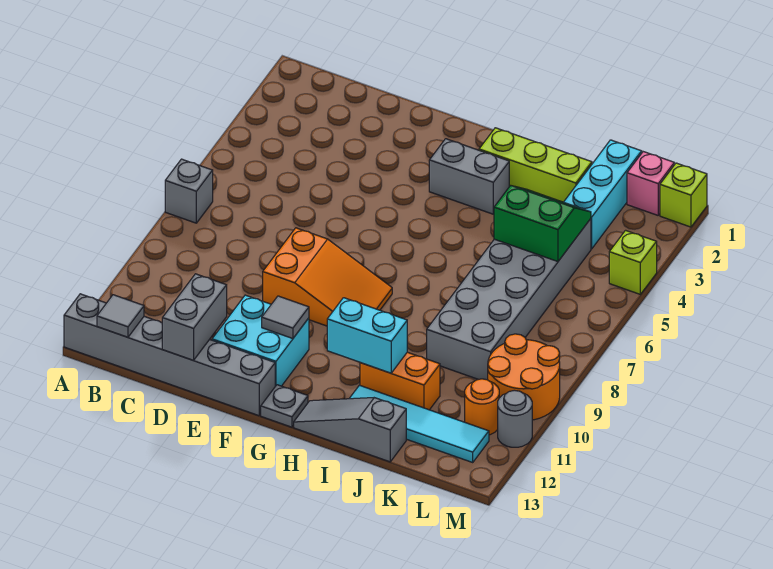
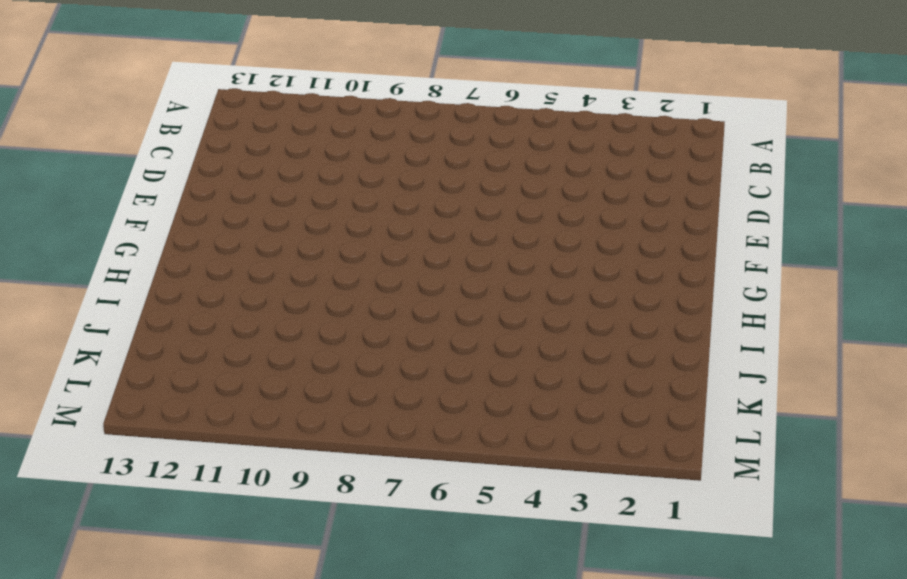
none -> grey brick A7 level 1
none -> grey brick A13:F13 level 1
none -> orange slope E8:G9 level 1 top E

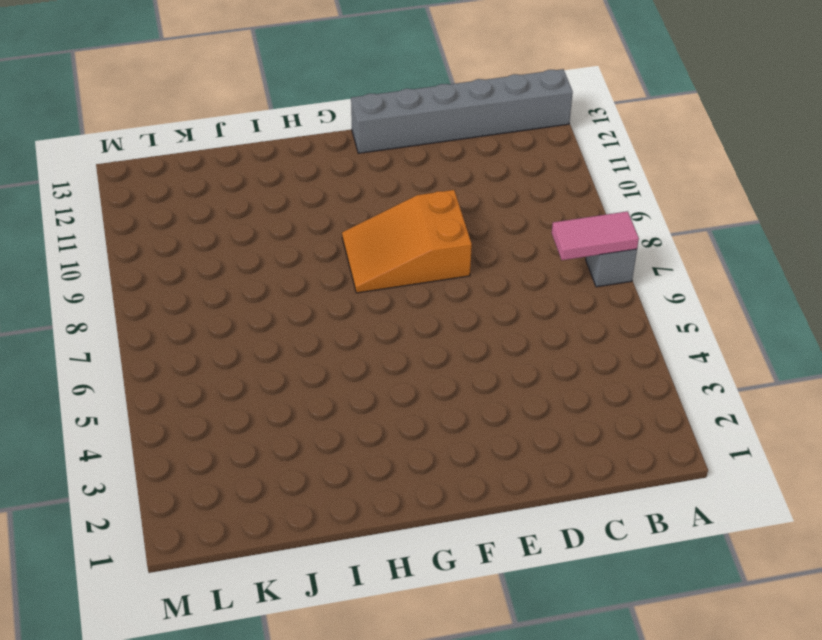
pink tile A7:B7 level 2 -> none
none -> cyan brick E11:F12 level 1
none -> grey brick G3:H3 level 1
none -> grey plate G13 level 1

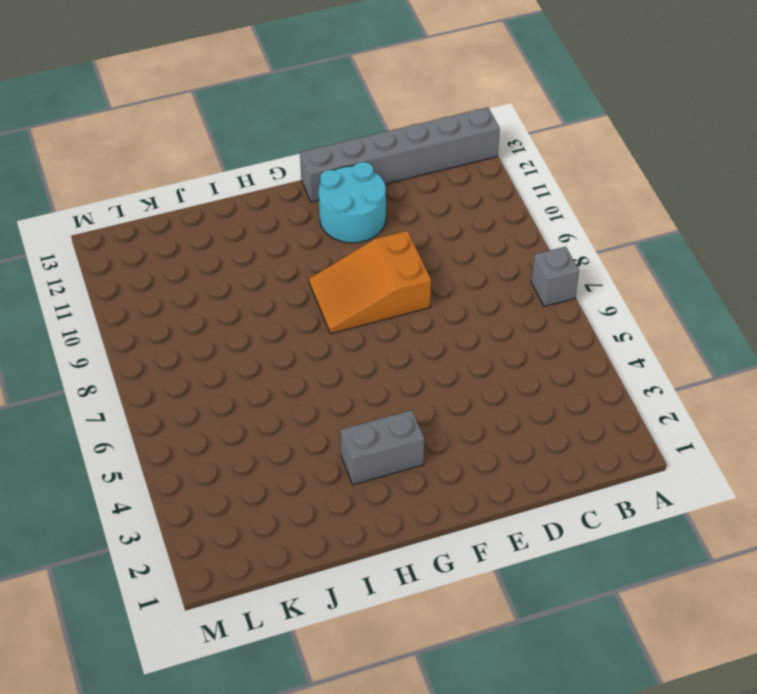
cyan round brick E11:F12 level 1 -> cyan brick E11:F12 level 1
none -> grey plate G13 level 1
none -> lime brick H2:J2 level 1
none -> grey slope H13:J13 level 1 top J

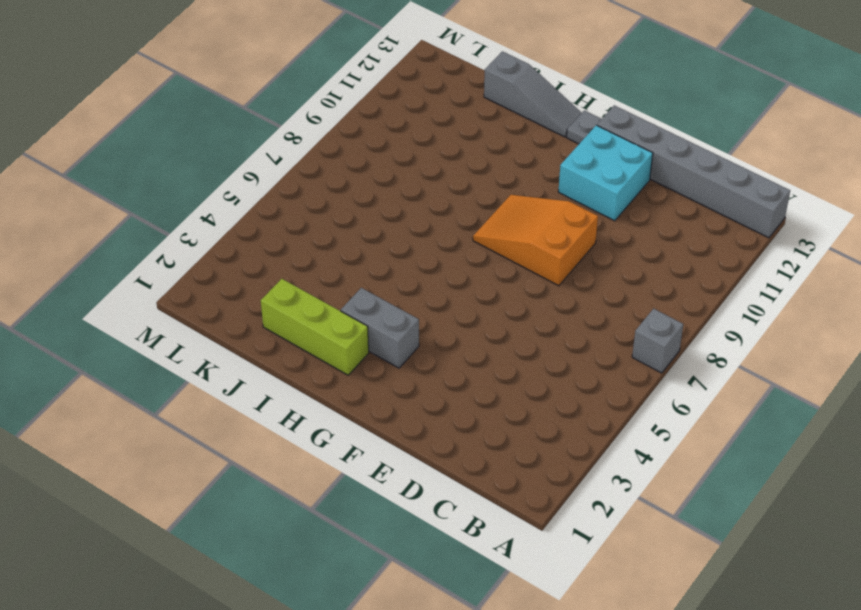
none -> orange brick I11:J11 level 1
none -> cyan tile I12:L12 level 1
none -> grey brick J4:K9 level 1

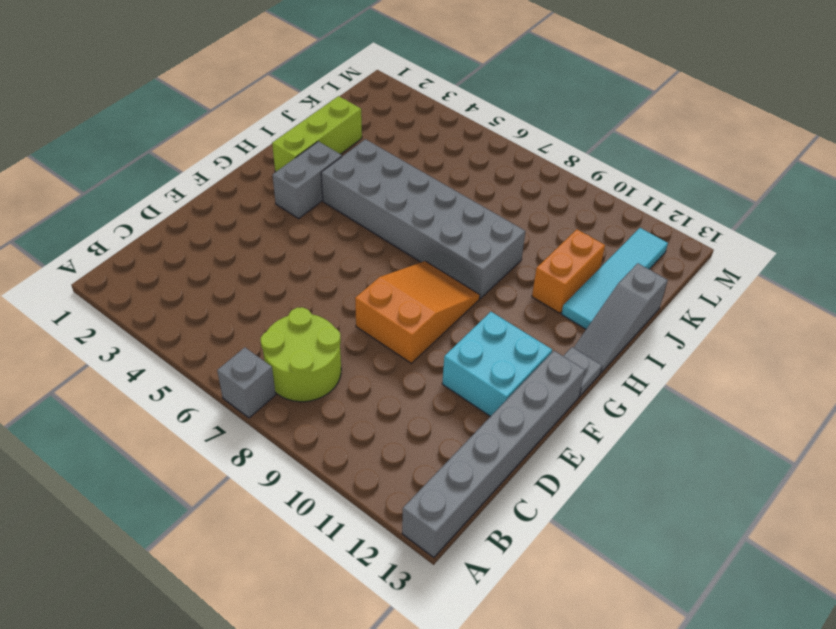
lime round brick B7:C8 level 1 -> none
grey brick H4:I9 level 1 -> grey brick J4:K9 level 1
none -> cyan brick K1:K3 level 1
none -> pink brick L1 level 1
none -> orange round brick L9:M10 level 1

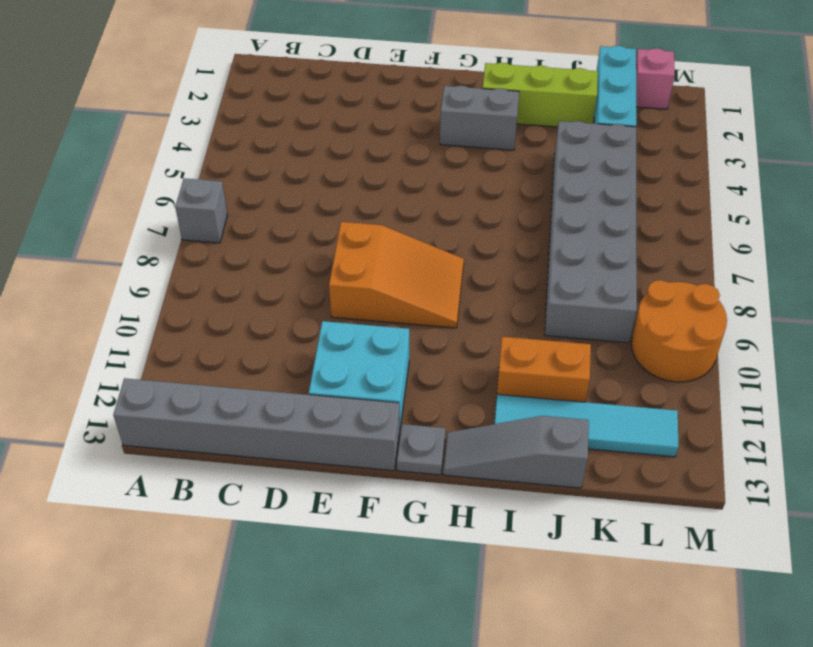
none -> orange round brick L11 level 1
none -> lime brick M1 level 1
none -> lime brick M4 level 1

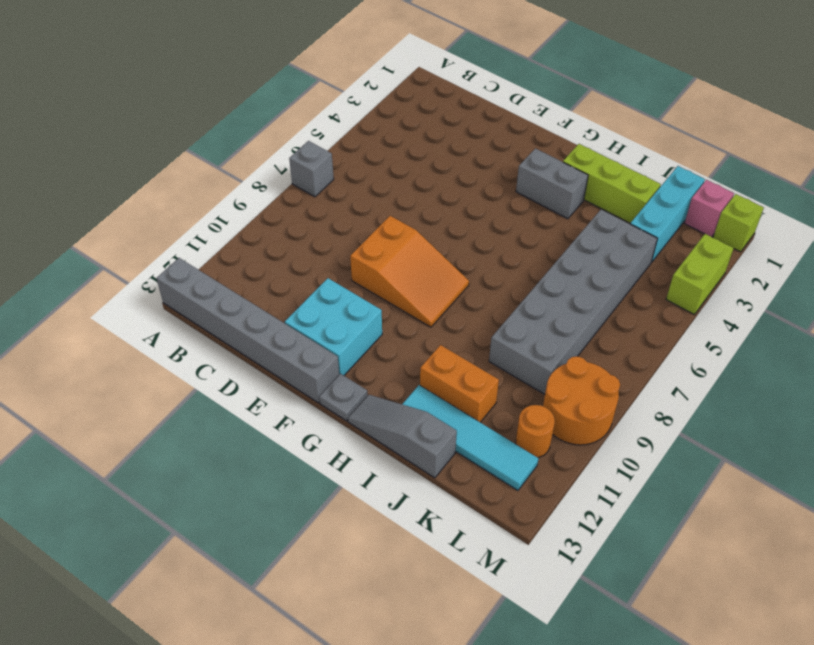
lime brick M3:M4 level 1 -> lime brick M4 level 1
none -> grey round brick M11 level 1
none -> grey tile B13 level 2
none -> grey brick D12:D13 level 2

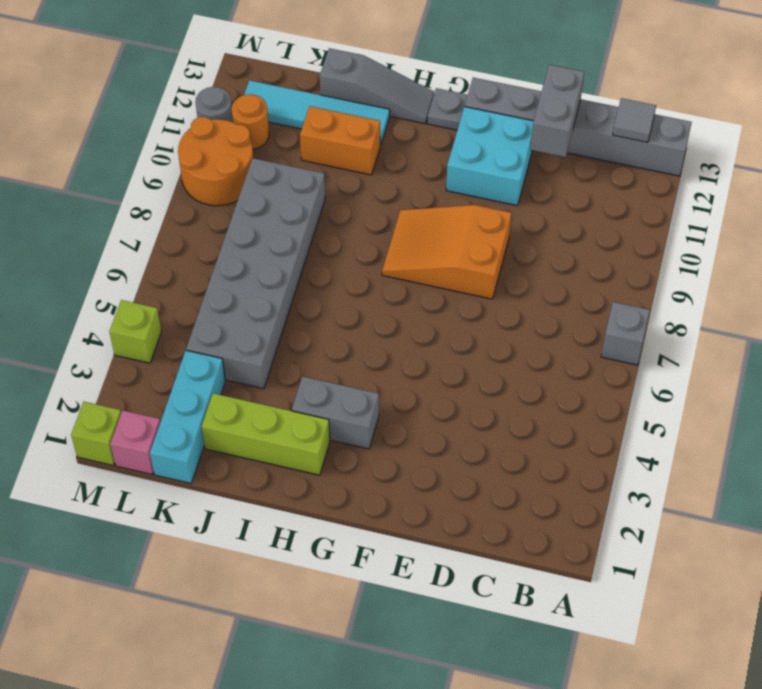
none -> grey tile F11 level 2
none -> cyan brick H11:I11 level 2
none -> green slope J4:K5 level 2 top 5

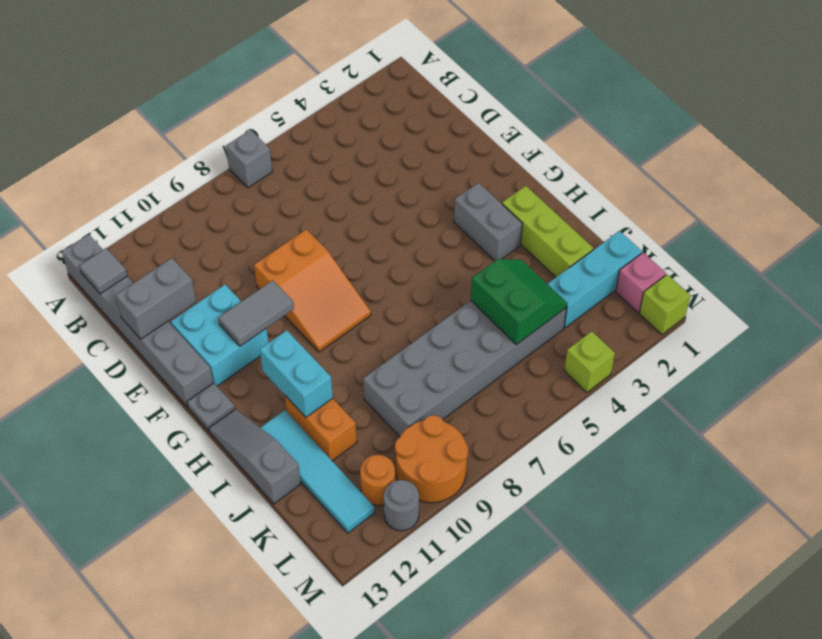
grey tile F10:F11 level 2 -> grey tile F11 level 2

